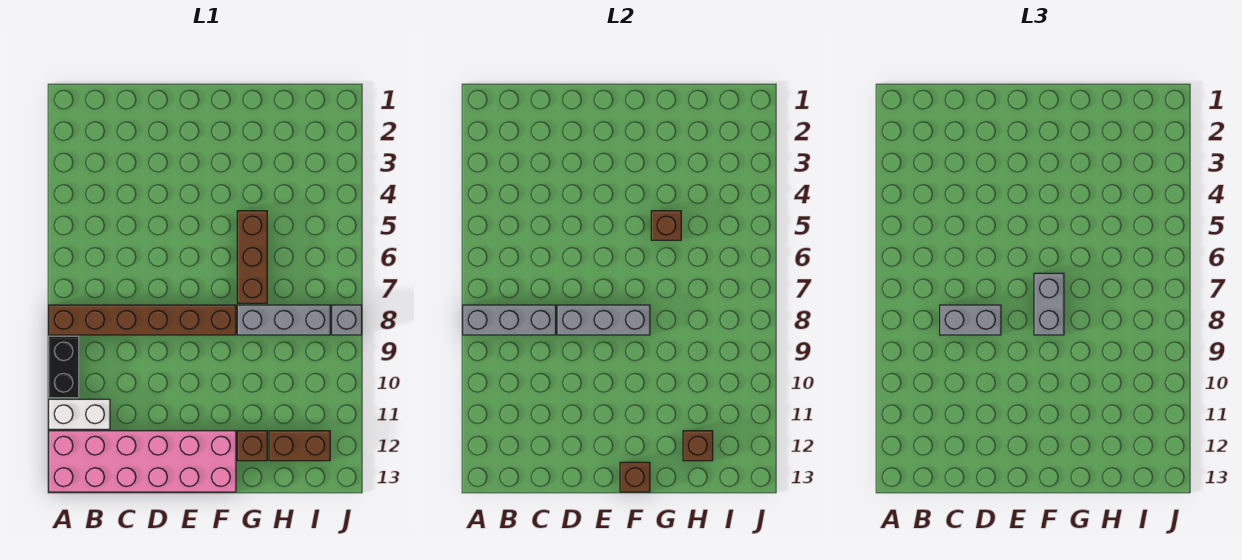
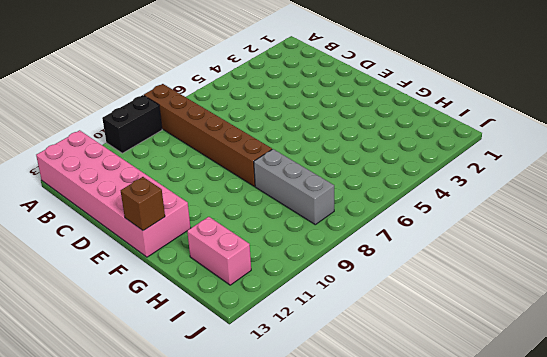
pink brick H12:I12 level 1 -> brown brick H12:I12 level 1
none -> white brick A11:B11 level 1
none -> brown brick G5:G7 level 1
none -> brown brick G12 level 1

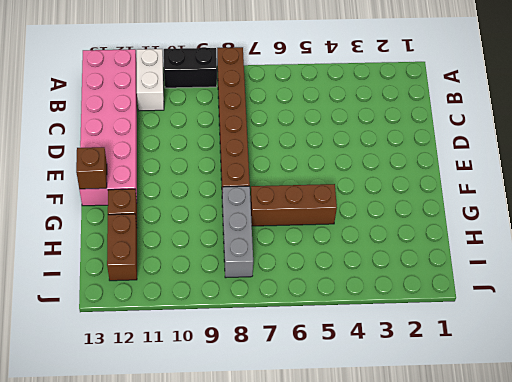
none -> grey brick J8 level 1
none -> grey brick A8:C8 level 2
none -> grey brick D8:F8 level 2

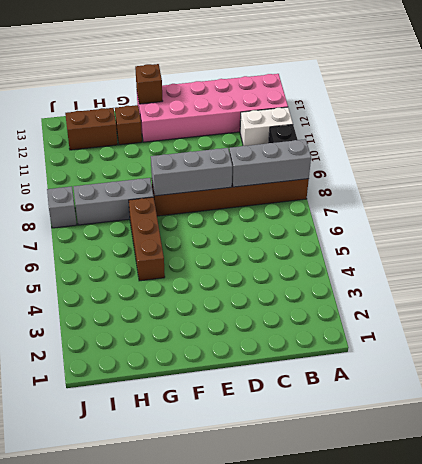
none -> brown brick G5 level 2
none -> brown brick H12 level 2
none -> grey brick C8:D8 level 3

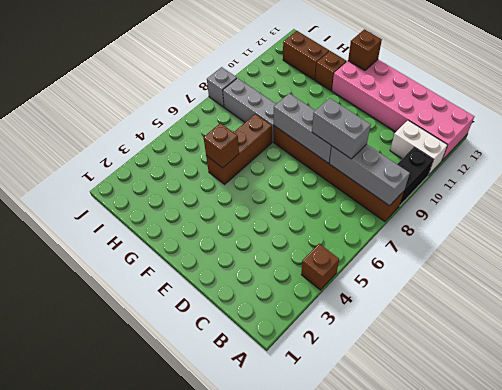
brown brick A4 level 1 -> brown brick H12 level 2
none -> grey brick F7:F8 level 3

